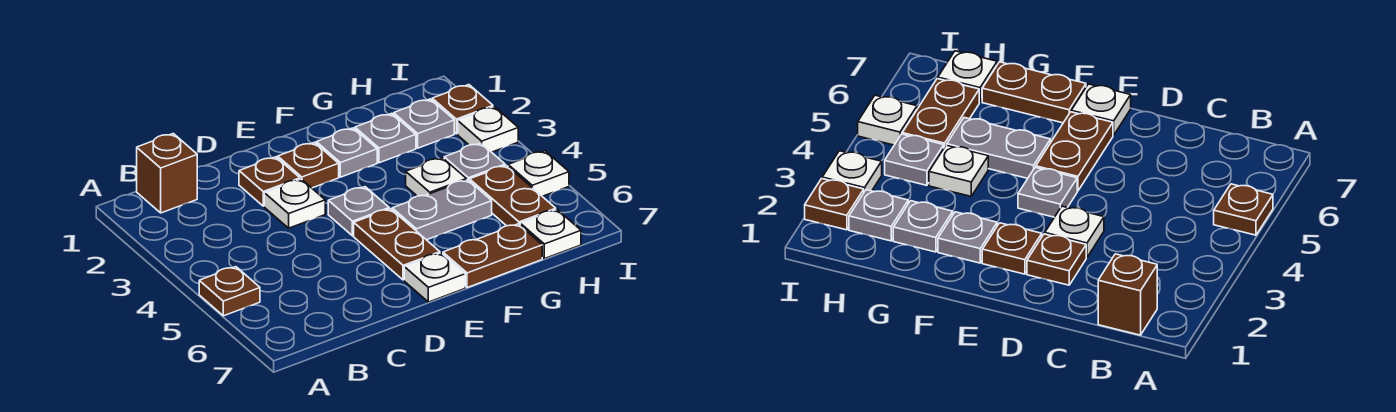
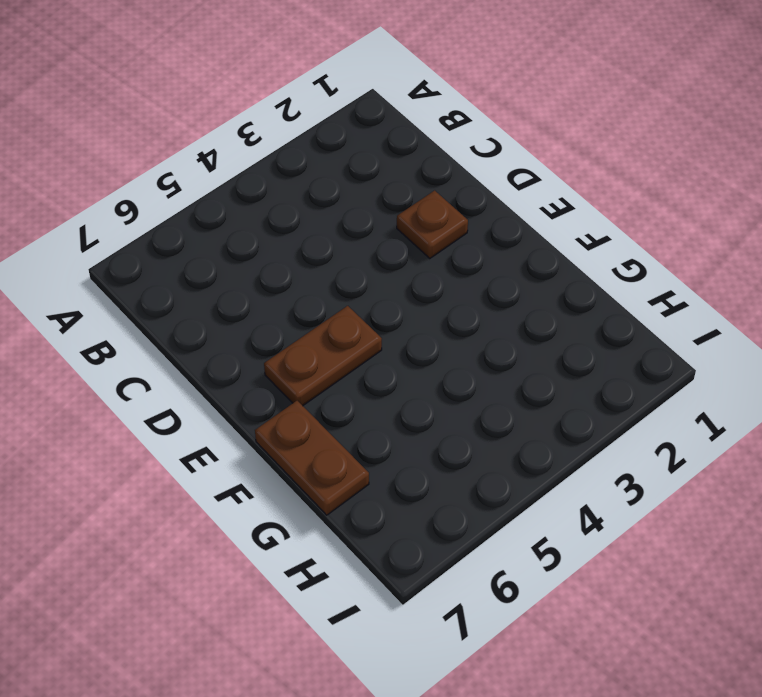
none -> brown plate A5 level 1
none -> brown brick B1 level 1
none -> white plate D3 level 1

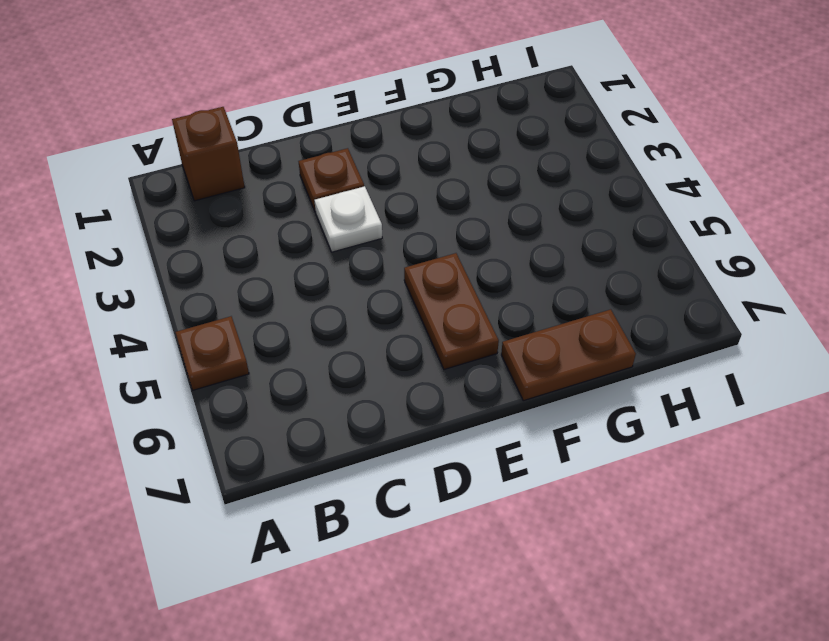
none -> brown plate E2 level 1
none -> grey plate E4 level 1
none -> white plate E7 level 1

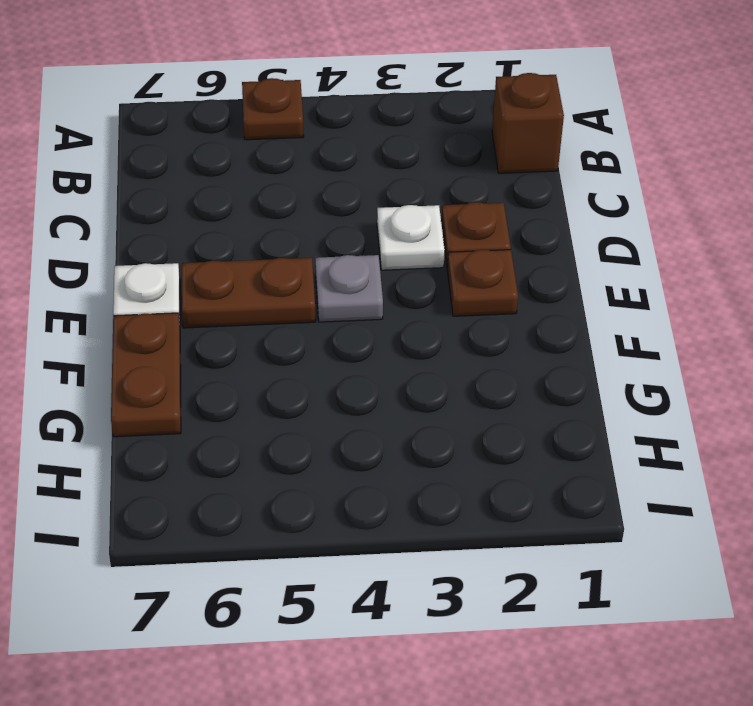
none -> grey plate F2 level 1
none -> grey plate F5:G5 level 1
none -> grey plate G2 level 1

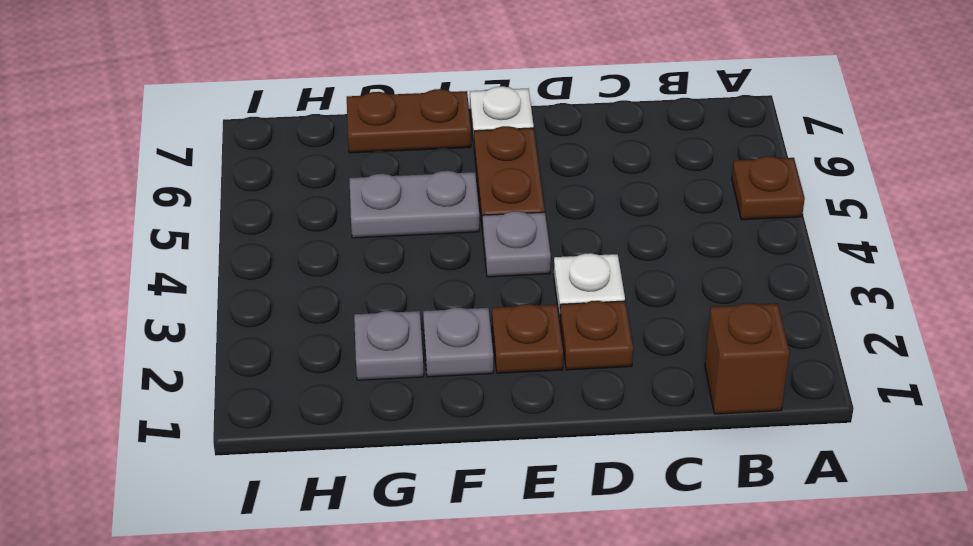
none -> white plate G4 level 1
none -> grey plate H2 level 1
none -> grey plate H4 level 1

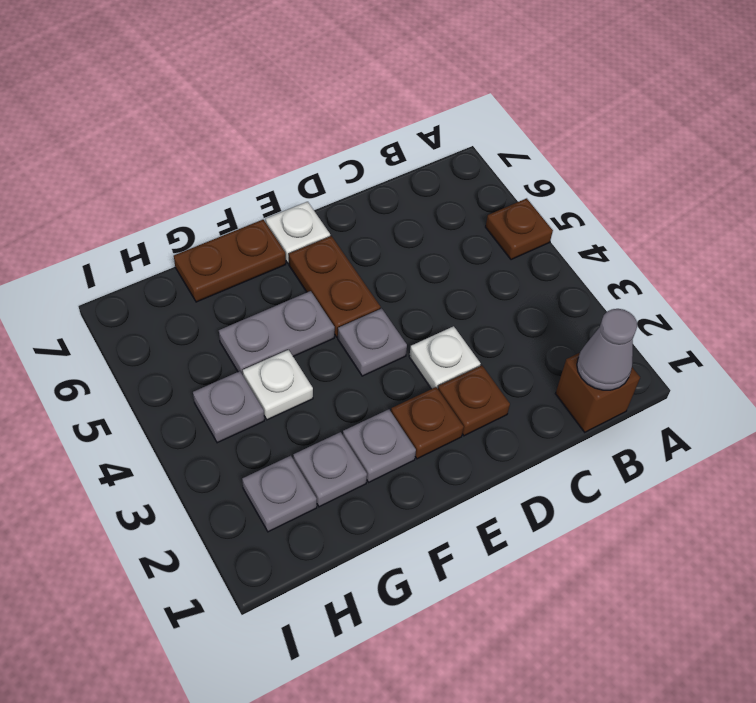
grey cone B1 level 2 -> none
none -> brown plate H5:H6 level 1
none -> white plate H7 level 1
none -> brown plate I2 level 1

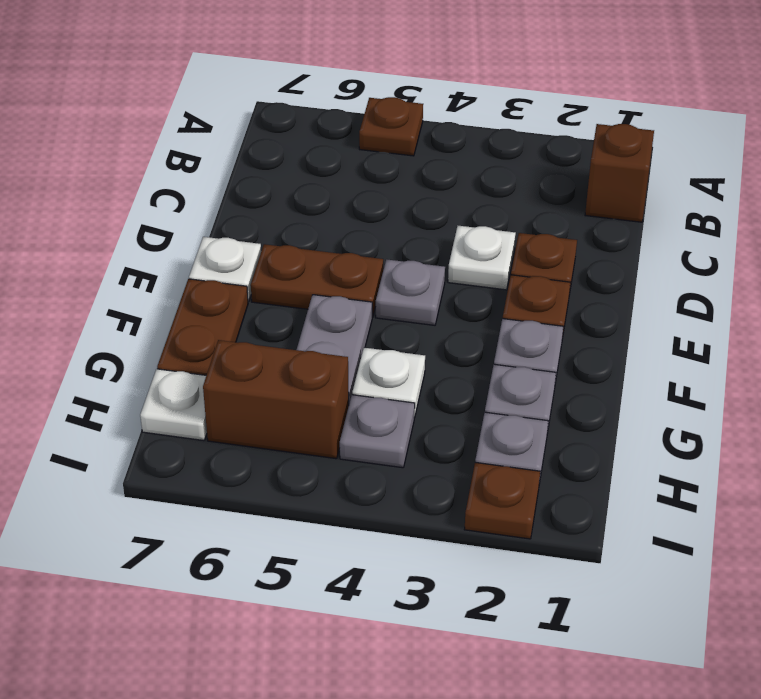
brown brick H5:H6 level 1 -> brown plate H5:H6 level 1
none -> white plate I3 level 1
none -> white plate I5 level 1

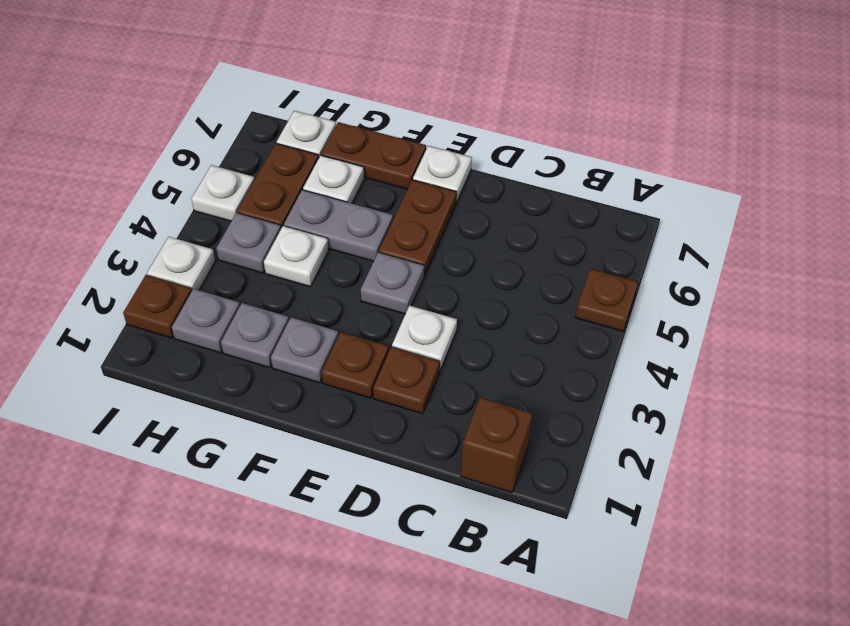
white plate G6 level 1 -> none

